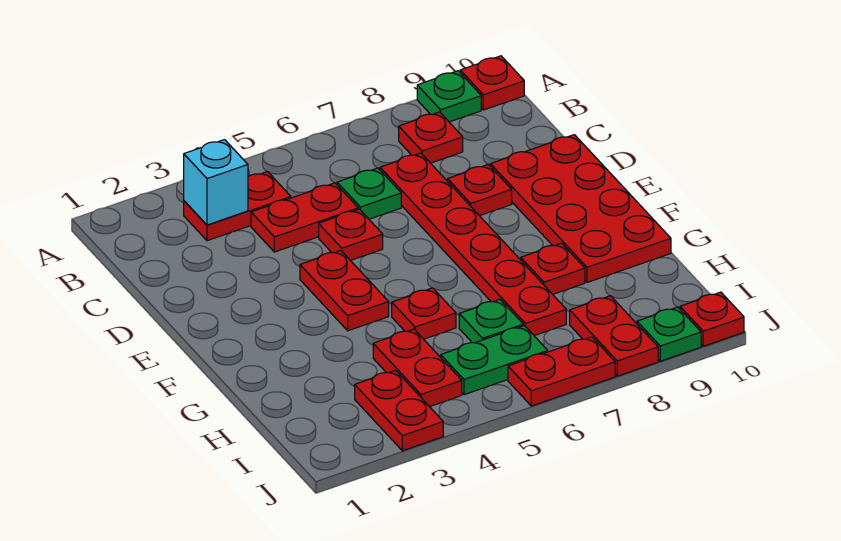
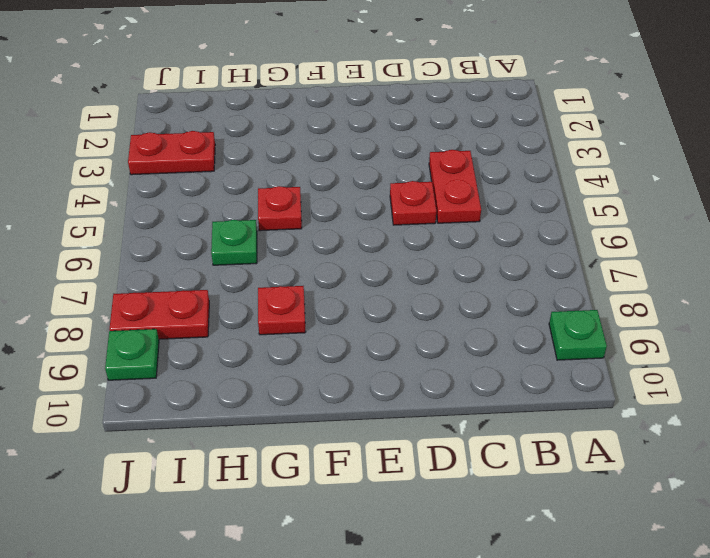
none -> red plate A10 level 1
none -> red plate B3:B4 level 1
none -> red plate B8 level 1

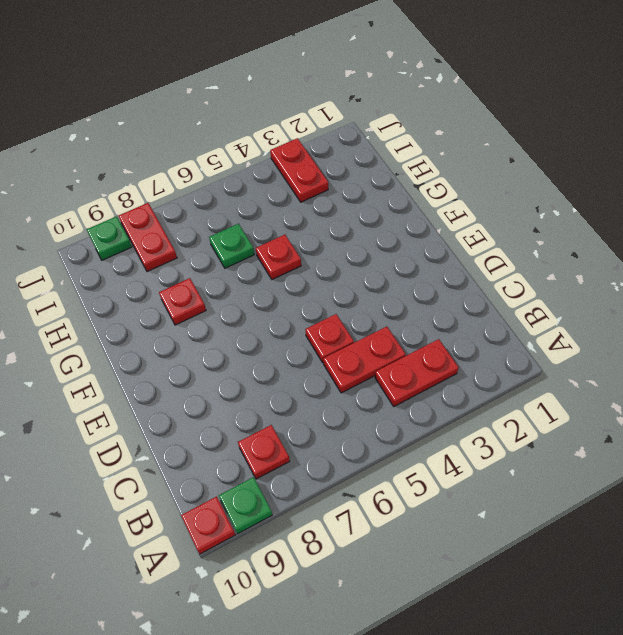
none -> green plate C6 level 1
none -> red plate C7:H7 level 1
none -> red plate D8 level 1

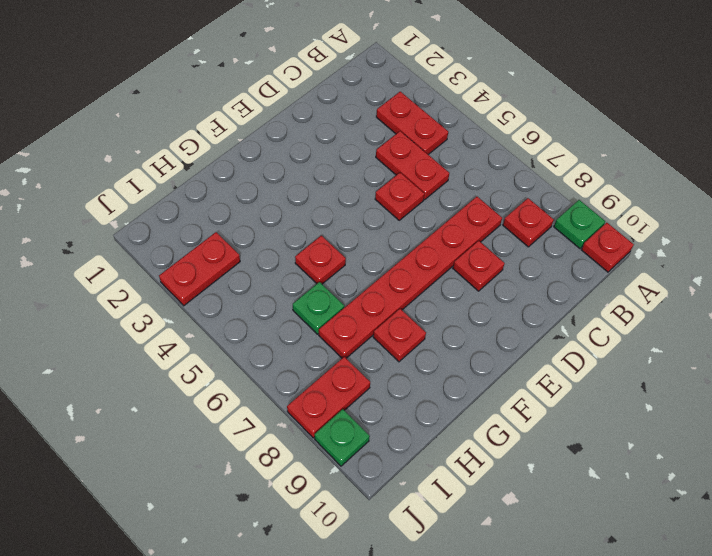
none -> green plate C6 level 1
none -> red plate D9:G10 level 1
none -> red plate E4:F4 level 1

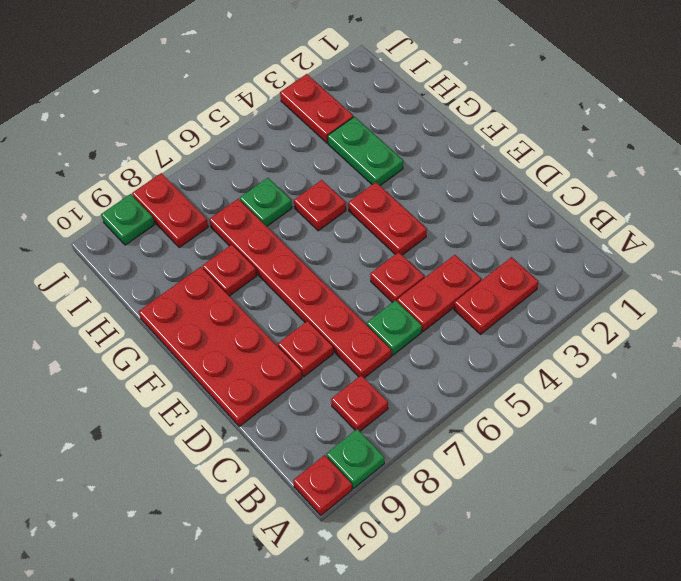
green plate G3:H3 level 1 -> green plate I5:I6 level 1
none -> red plate H4:I4 level 1
none -> red plate J6:J7 level 1
none -> red plate J10 level 1

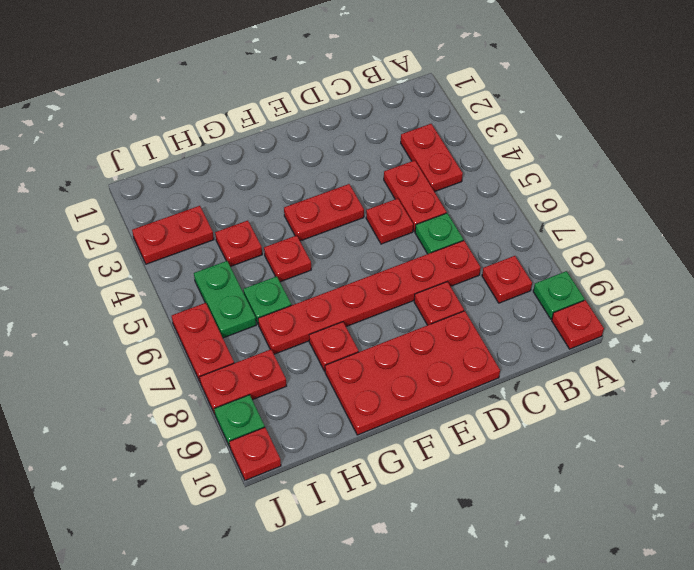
red plate H4 level 1 -> red plate H4:I4 level 1
none -> cyan brick B3 level 2

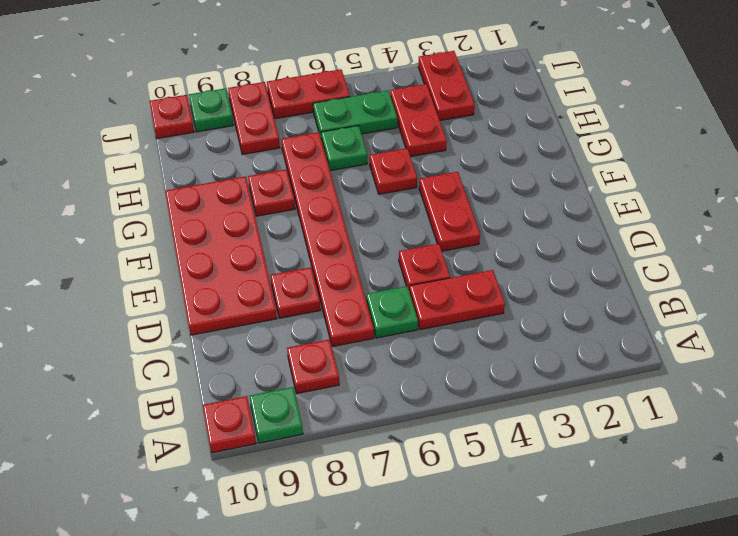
none -> red plate B3:B4 level 1
none -> cyan brick B3 level 2

